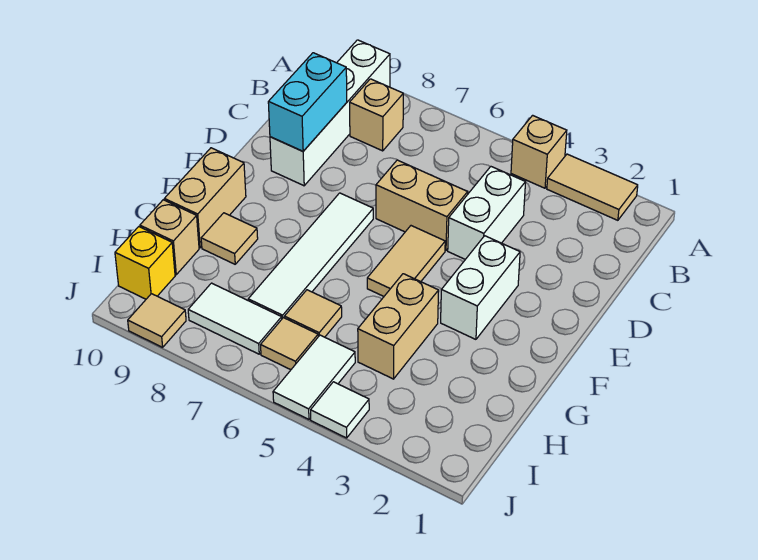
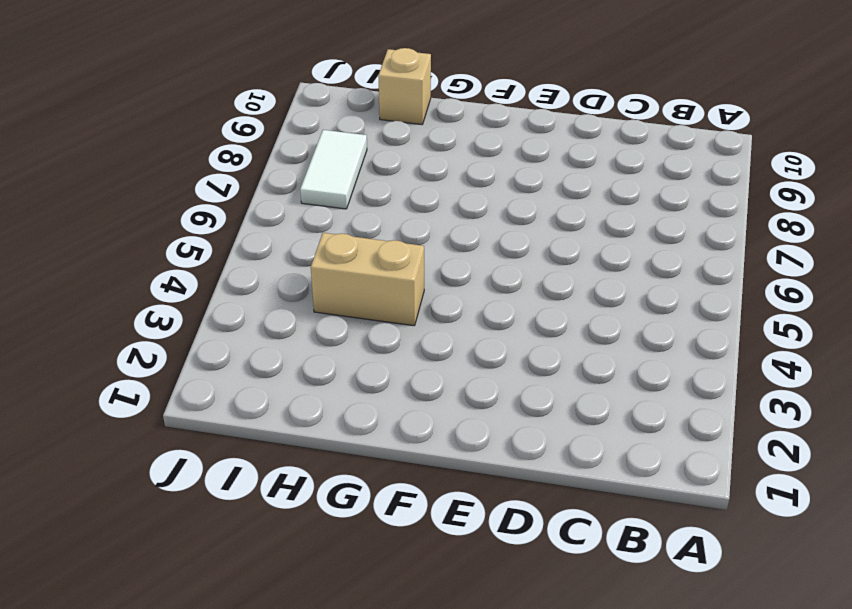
none -> tan tile A2:A3 level 1
none -> tan brick A4 level 1
none -> white brick A9:D9 level 1

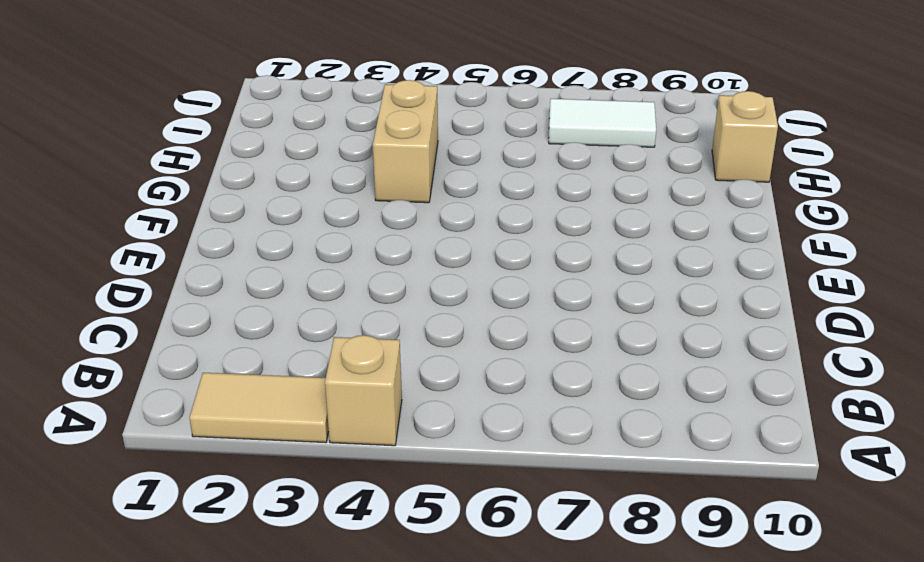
none -> white brick A9:D9 level 1
none -> tan brick B8 level 1
none -> white brick C4:D4 level 1

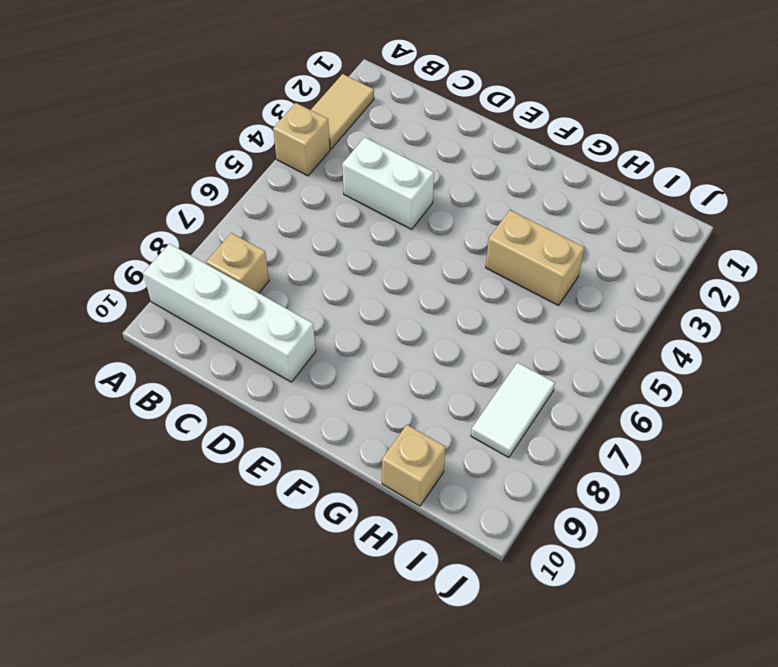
none -> tan brick D5:D6 level 1
none -> white brick E3:F3 level 1
none -> tan tile E5:F5 level 1

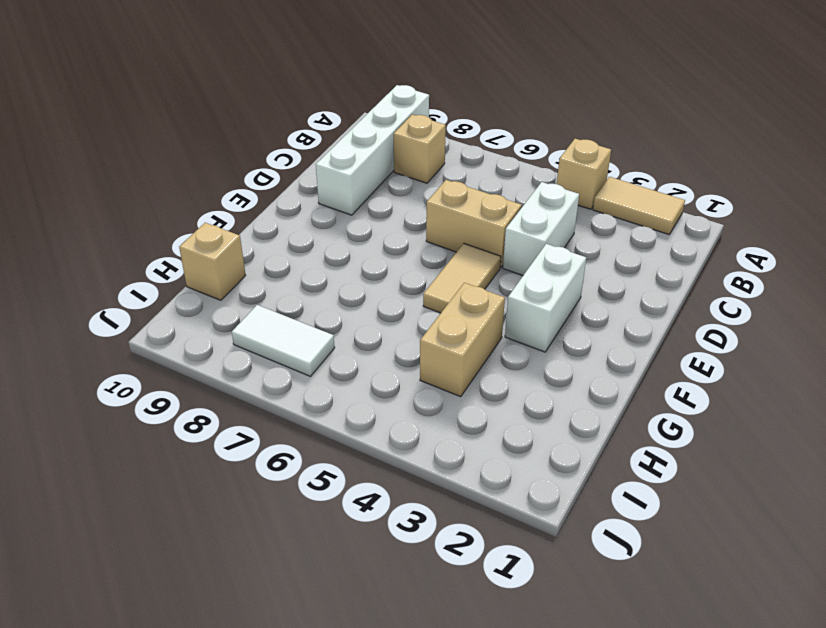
none -> white tile E7:H7 level 1
none -> tan brick F10:G10 level 1
none -> tan tile G9 level 1

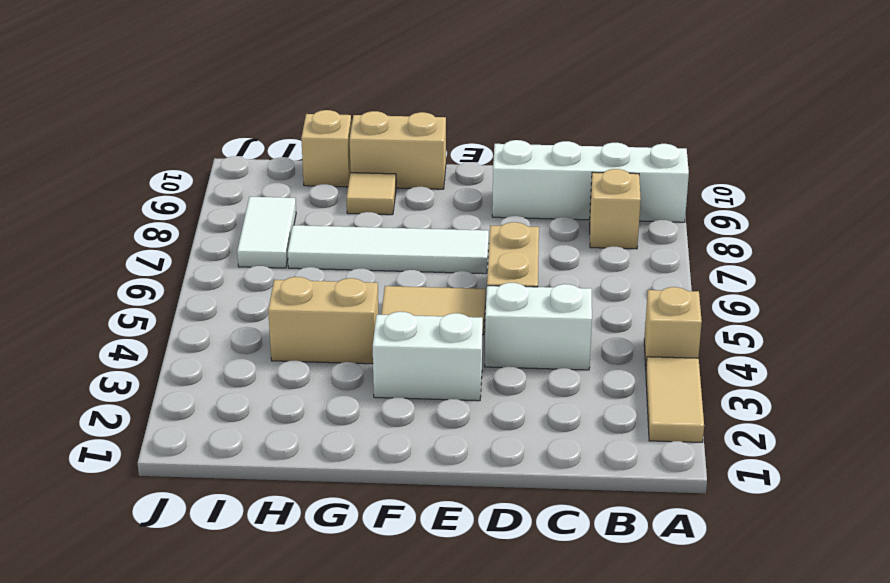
none -> tan tile H6 level 1
none -> white tile I5:J5 level 1
none -> tan tile I6 level 1

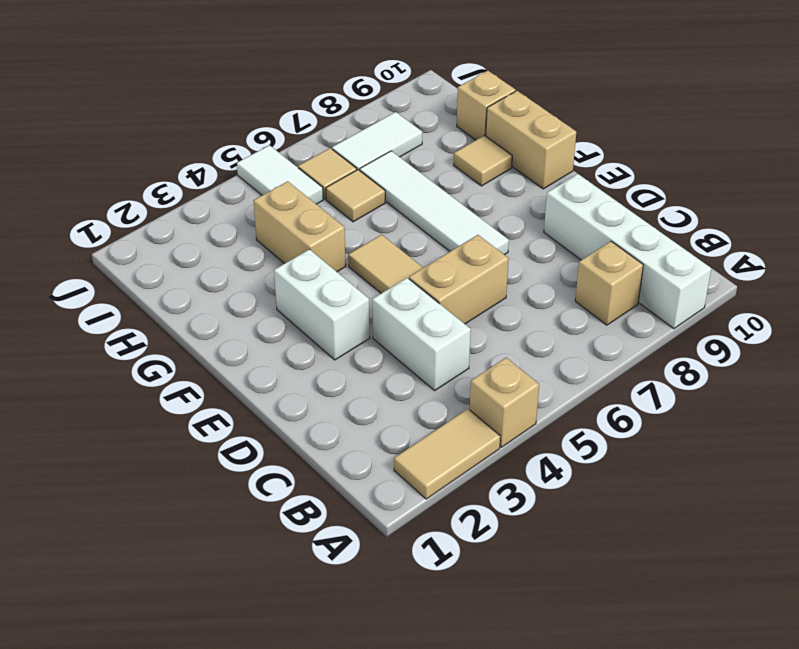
none -> yellow brick I10 level 1
none -> white tile J4 level 1
none -> tan tile J9 level 1

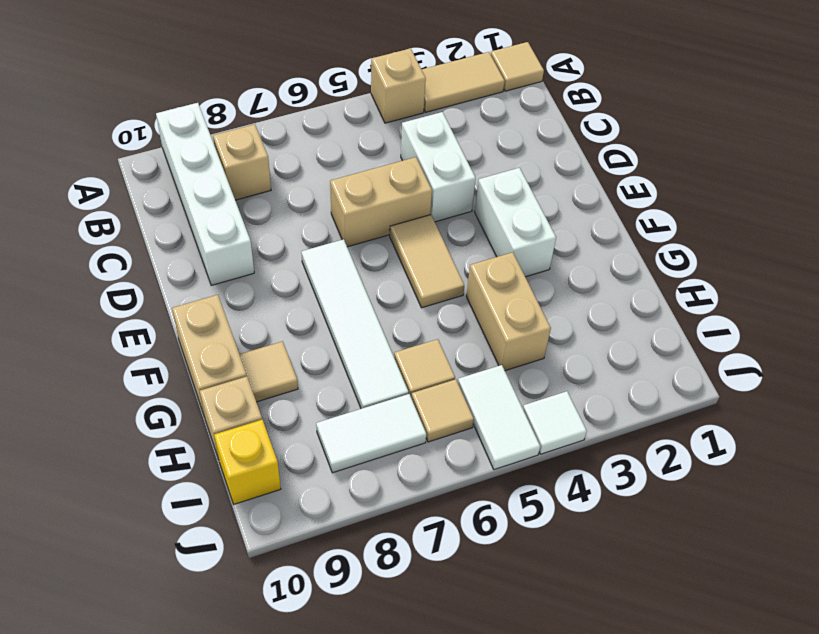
tan tile A1 level 1 -> tan tile J9 level 1
none -> cyan brick C9:D9 level 2

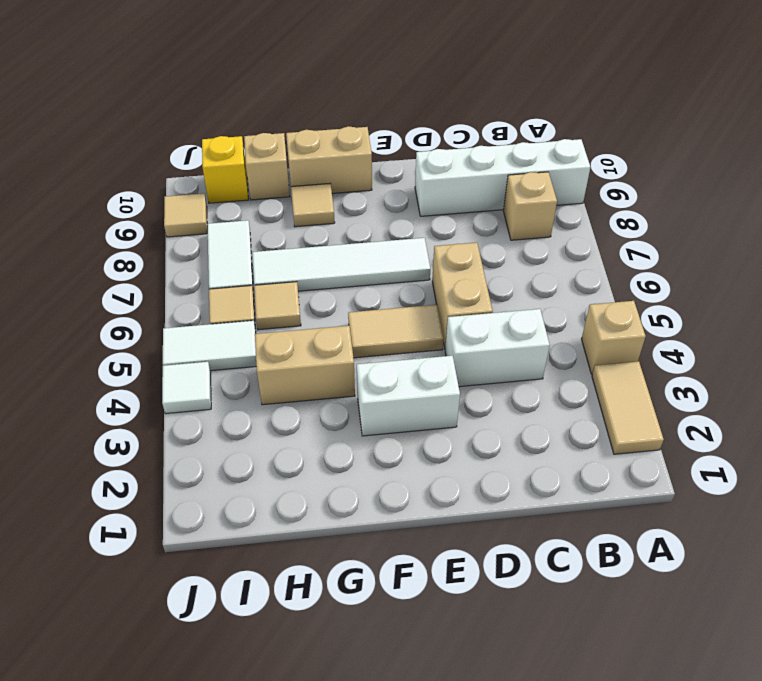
none -> cyan brick C9:D9 level 2

